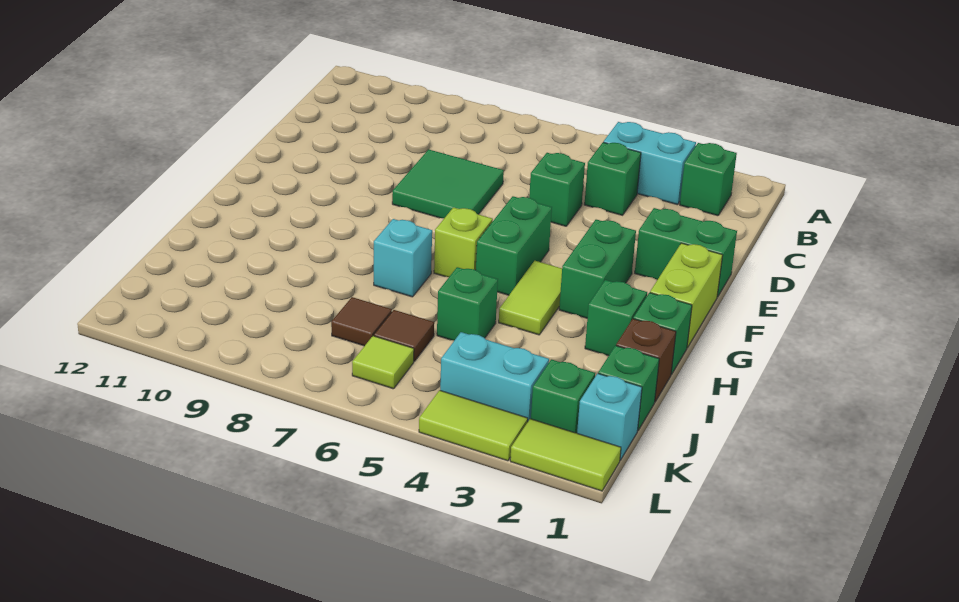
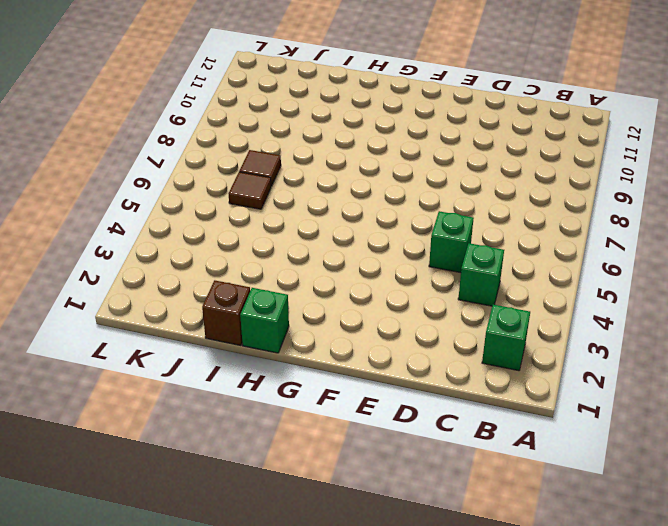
none -> cyan brick B3:B4 level 1
none -> green tile D7:E8 level 1
none -> green brick E1:E2 level 1

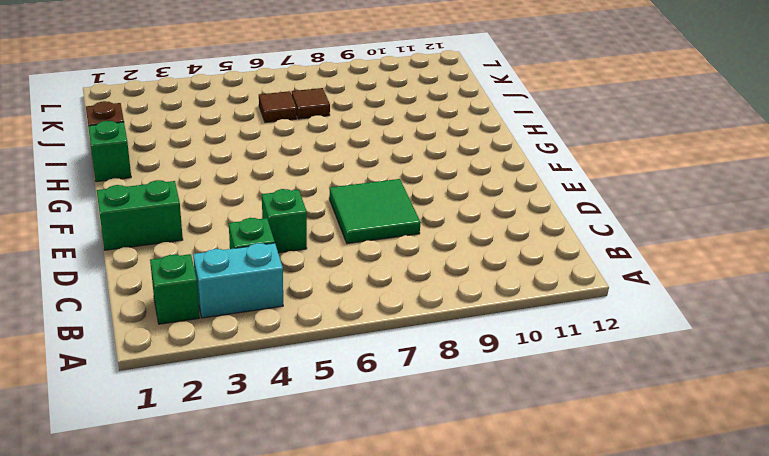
none -> lime brick F1:G1 level 1
none -> green brick F3:G3 level 1
none -> green brick F5:G5 level 1

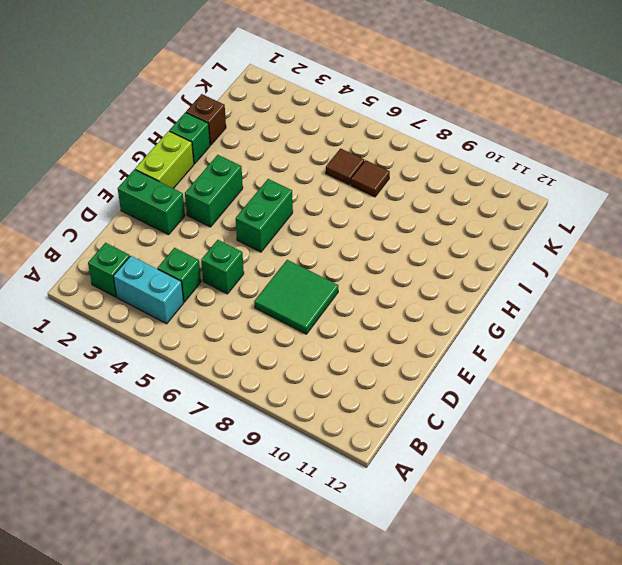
none -> lime tile G4:H4 level 1
none -> lime brick G6 level 1
none -> green brick H2 level 1

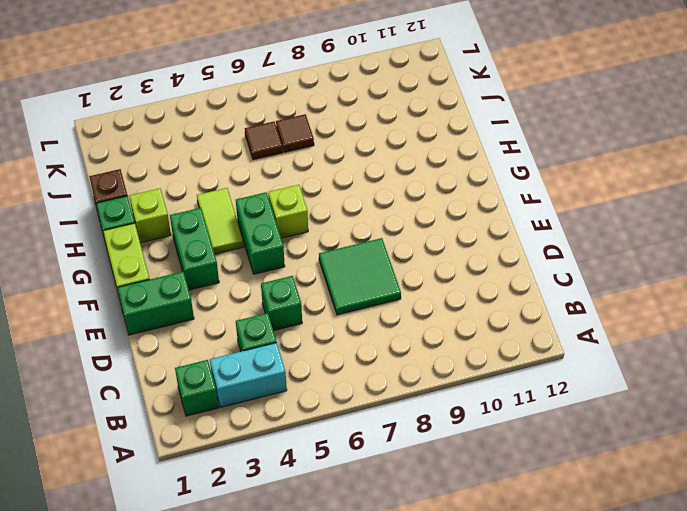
lime brick H2 level 1 -> green brick H2 level 1
none -> cyan brick H7 level 1
none -> green brick I5 level 1
none -> green brick J1 level 1

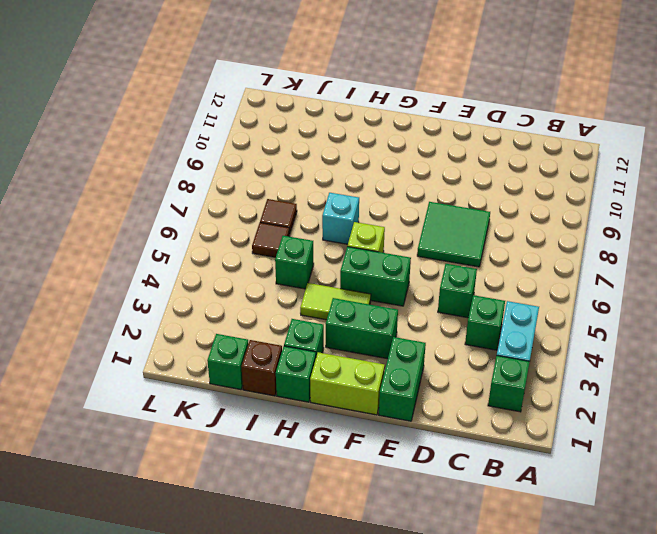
none -> cyan brick K1 level 1
none -> green brick K2 level 1
none -> cyan brick K3:K4 level 1

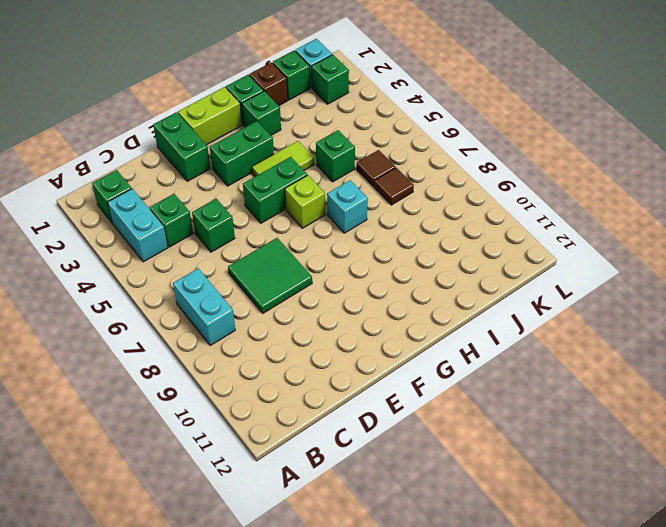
cyan brick B7:B8 level 1 -> cyan brick K3:K4 level 1
none -> lime tile K6 level 1
none -> lime tile L1:L2 level 1
none -> lime tile L3:L4 level 1

